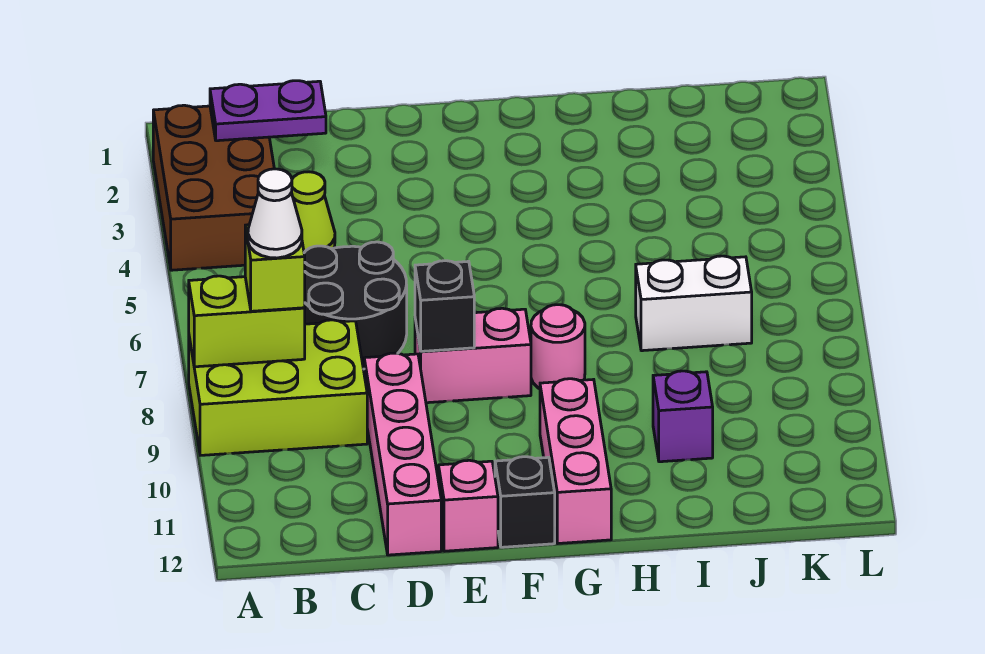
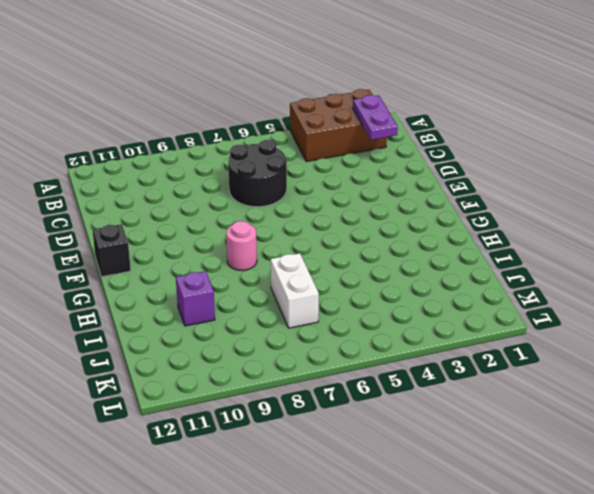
none -> lime brick A8:C9 level 1
none -> lime cone C4 level 1
none -> pink brick D9:D12 level 1

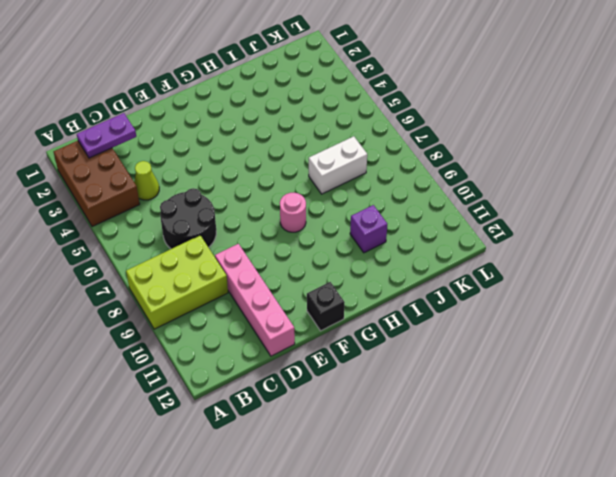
none -> pink brick E8:F8 level 1
none -> pink brick E12 level 1
none -> pink brick G10:G12 level 1

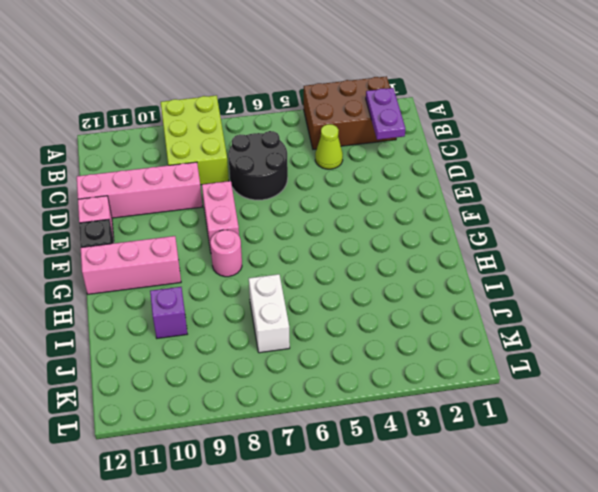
none -> lime brick A8:B8 level 2
none -> black brick E8 level 2
none -> lime brick B8 level 3

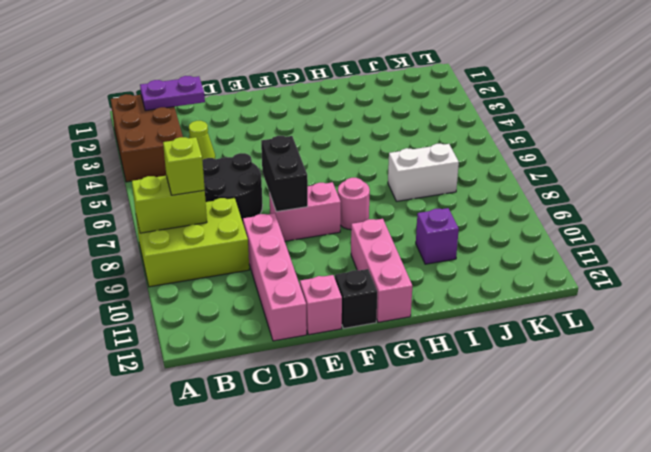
black brick E7:E8 level 2 -> black brick E8 level 2
none -> white cone B8 level 4

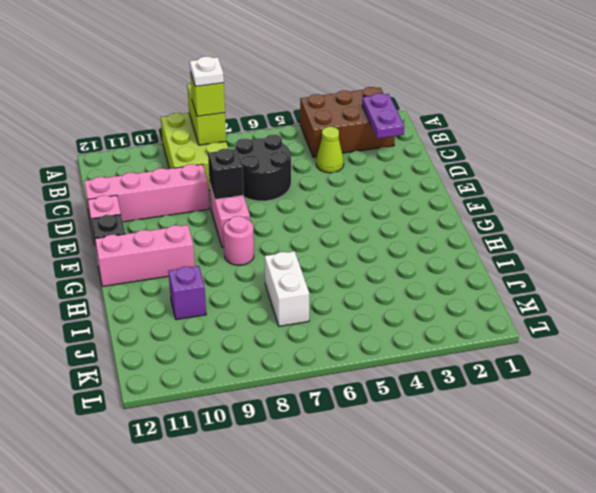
white plate B8 level 4 -> white cone B8 level 4

